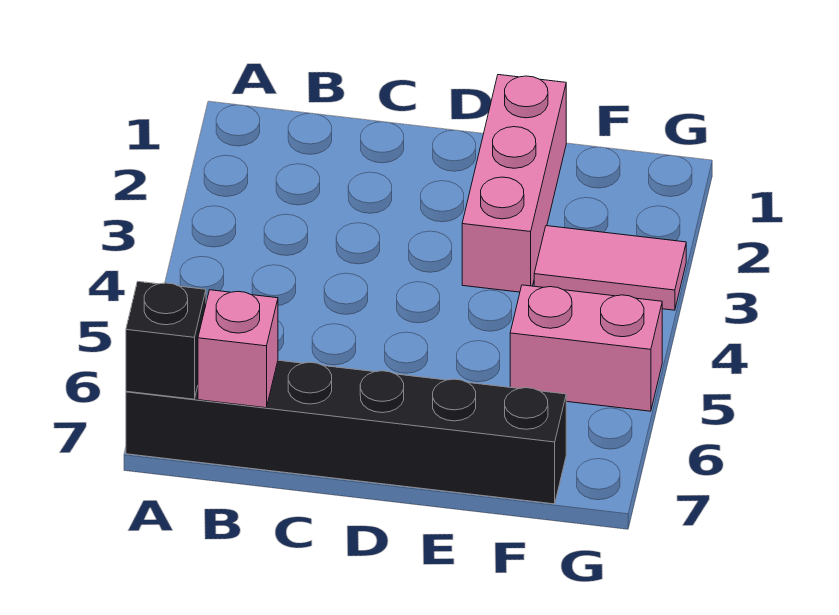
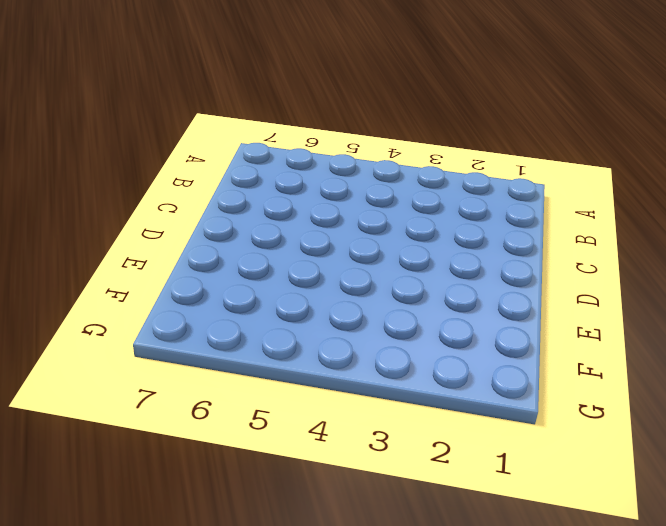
none -> black brick A7:F7 level 1
none -> pink brick E1:E3 level 1

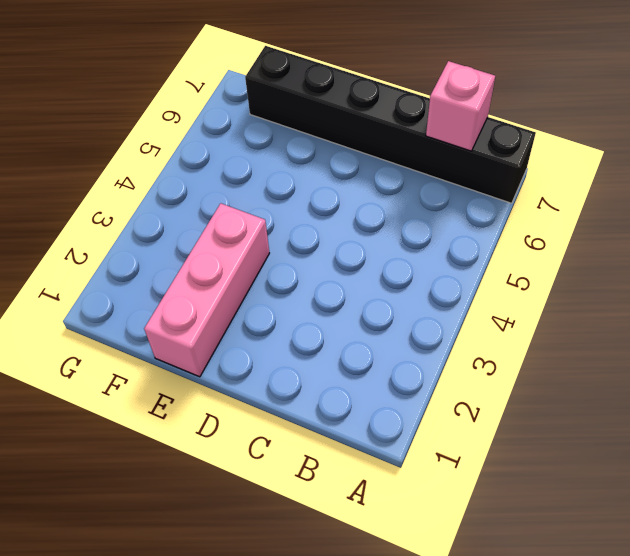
none -> pink tile F3:G3 level 1
none -> pink brick F5:G5 level 1

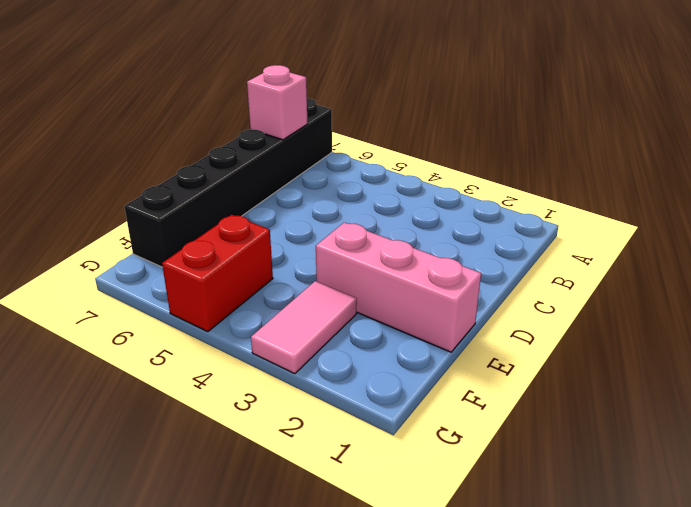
red brick F5:G5 level 1 -> pink brick F5:G5 level 1
none -> black brick A7 level 2

